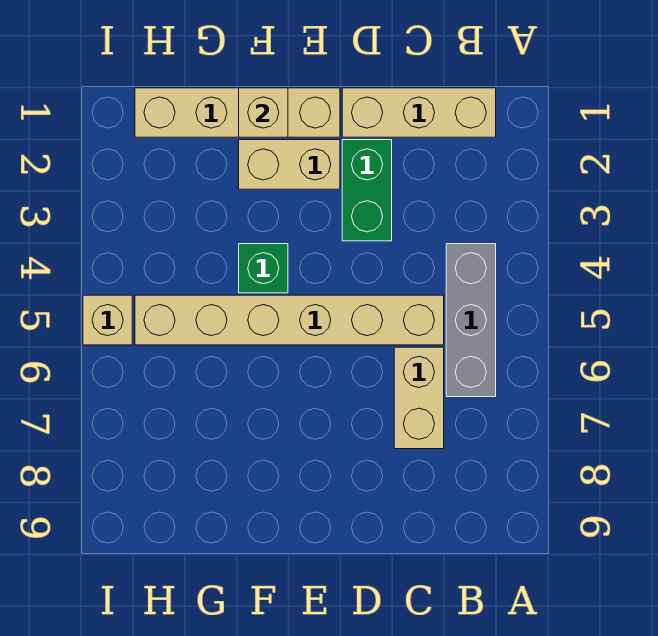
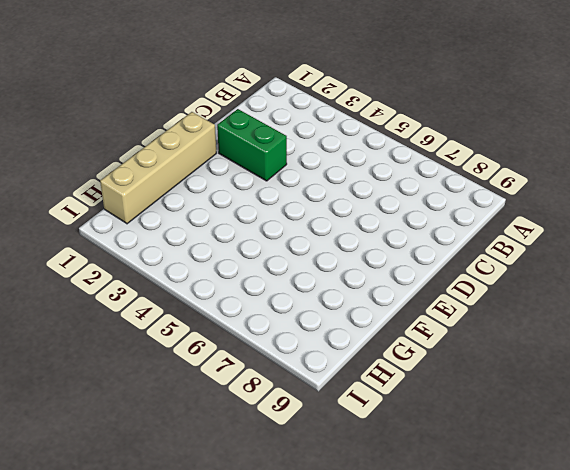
none -> tan brick B1:D1 level 1
none -> grey brick B4:B6 level 1

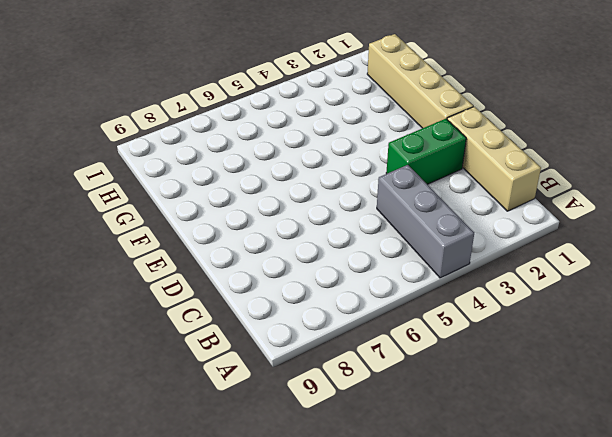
grey brick A4:C4 level 1 -> grey brick B4:B6 level 1
none -> tan brick C5:H5 level 1
none -> tan brick C6:C7 level 1

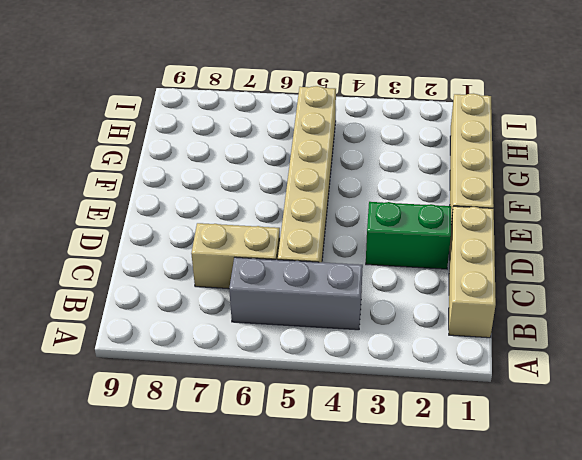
none -> tan brick E2:F2 level 1
none -> green brick F4 level 1

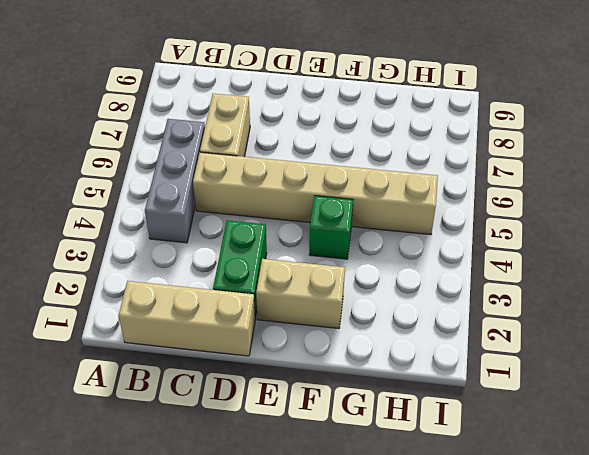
none -> tan brick E1:H1 level 1
none -> tan brick I5 level 1

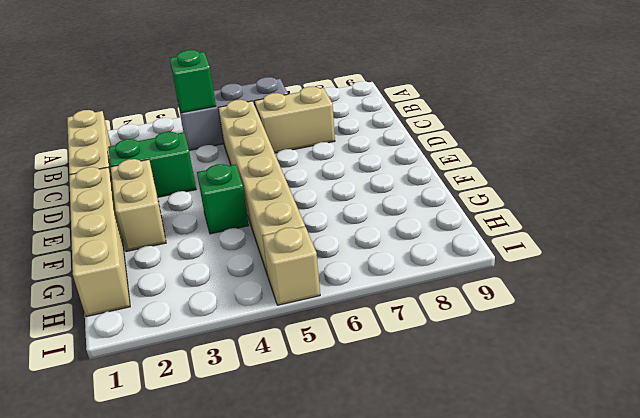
green brick B4 level 2 -> none
none -> tan brick F1 level 2

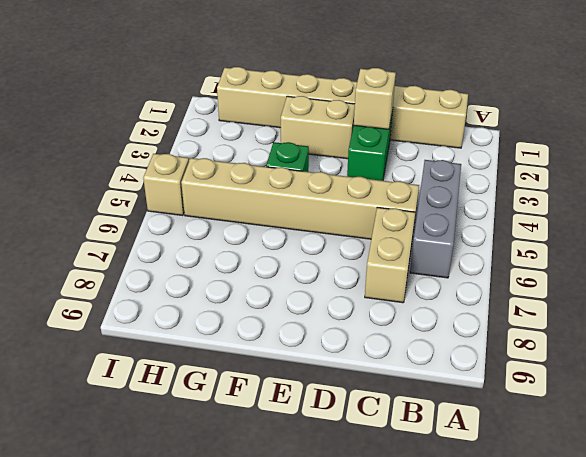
tan brick D2 level 2 -> tan brick F1 level 2

